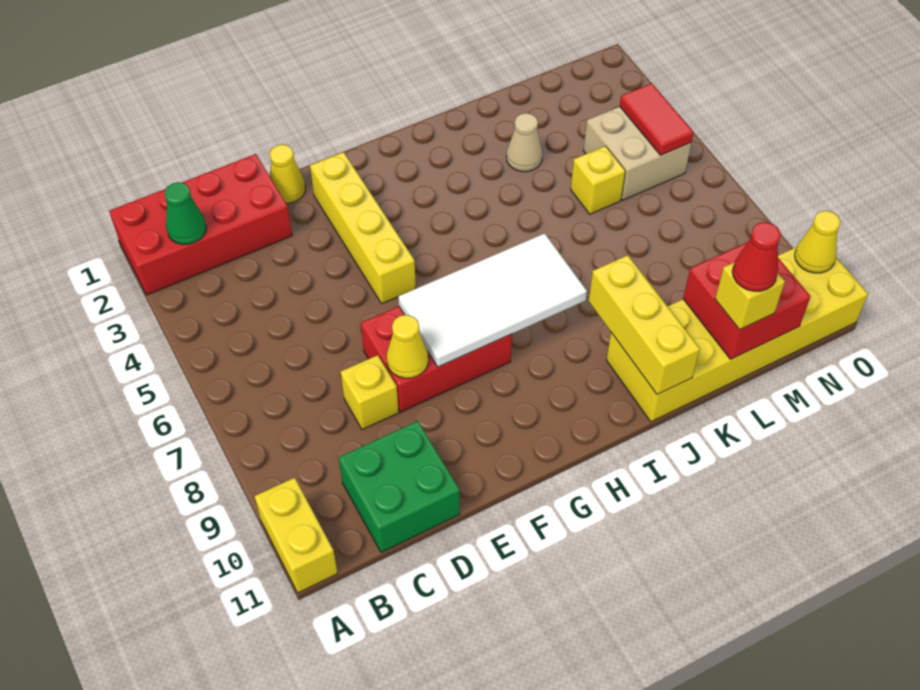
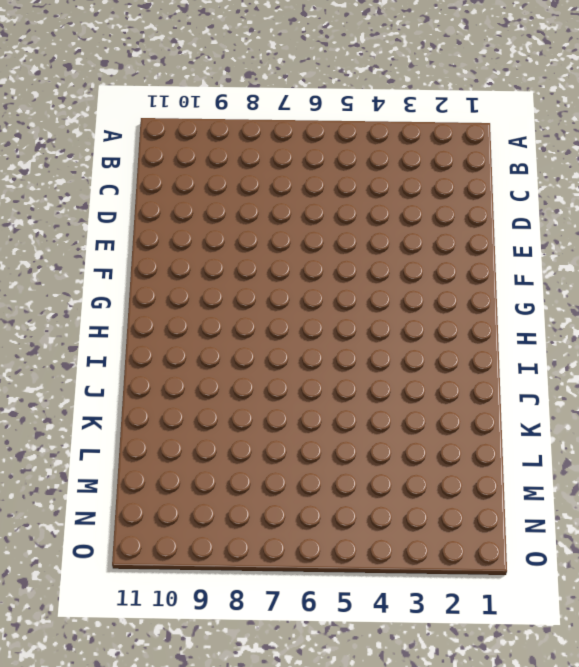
none -> red brick A1:D2 level 1
none -> yellow brick A10:A11 level 1
none -> green brick C10:D11 level 1

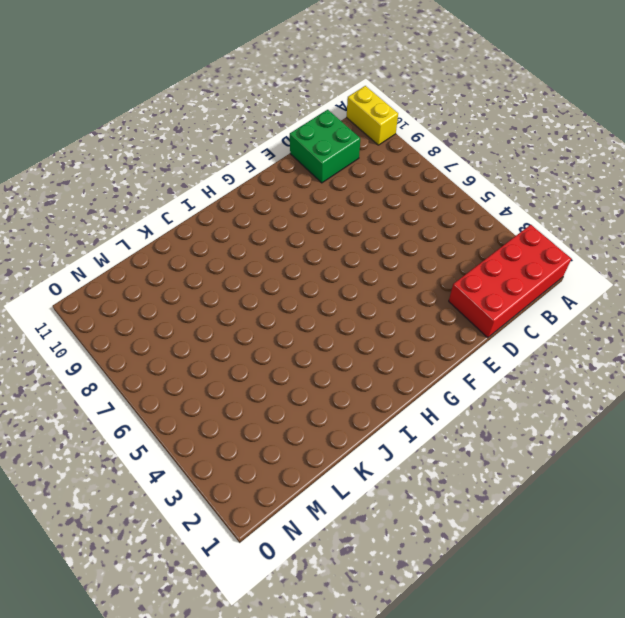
none -> yellow brick D8 level 1
none -> yellow cone E1 level 1
none -> red brick E7:G8 level 1

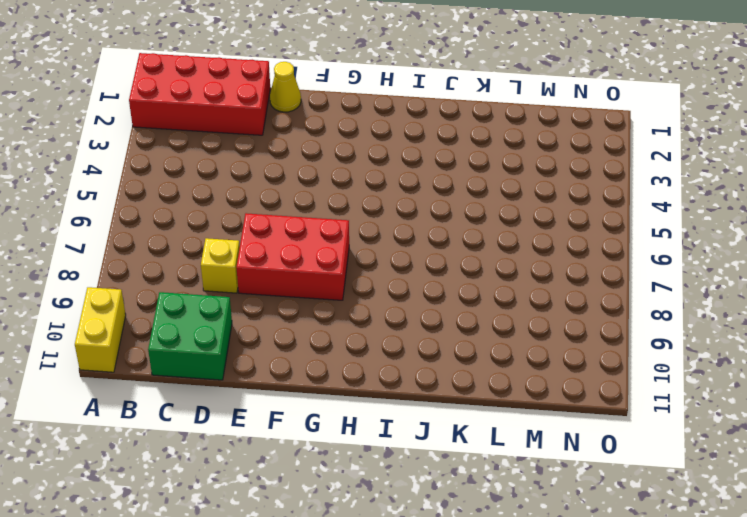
none -> yellow brick F2:F5 level 1
none -> yellow brick J10:O11 level 1
none -> tan cone K3 level 1

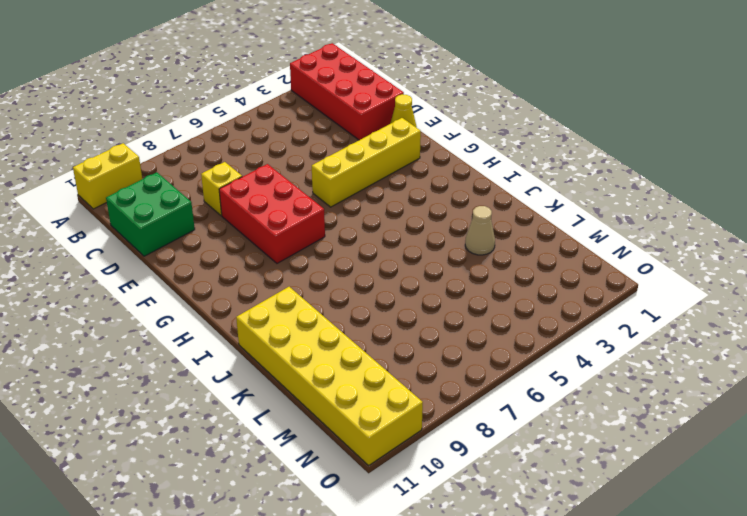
none -> yellow brick L5 level 1
none -> tan brick M4:N5 level 1
none -> green cone B2 level 2

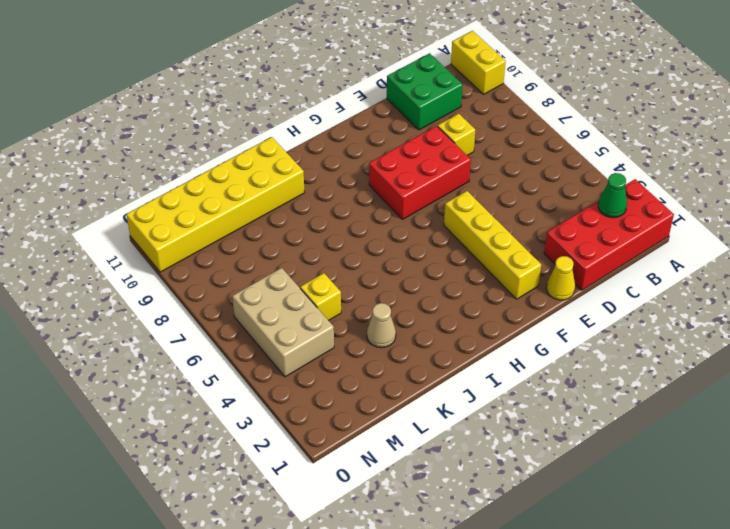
tan brick M4:N6 level 1 -> tan brick M4:N5 level 1
none -> yellow cone E8 level 2
none -> white tile F7:I8 level 2
none -> yellow brick J9:J11 level 2

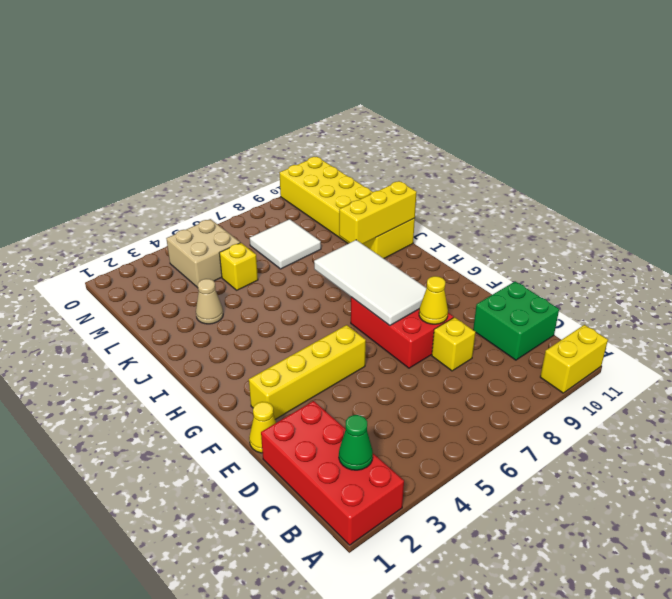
white tile L7:M8 level 1 -> none
none -> red brick L10:M11 level 2
none -> red tile N4:N5 level 2
none -> yellow cone O10 level 2

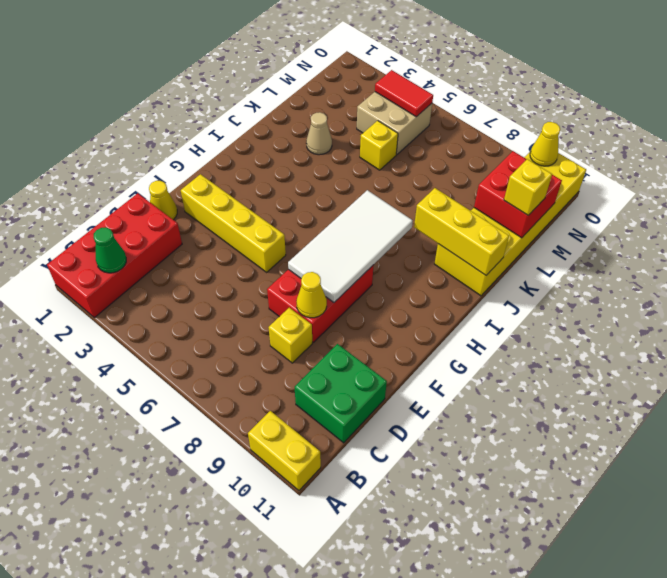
none -> red cone L11 level 4

